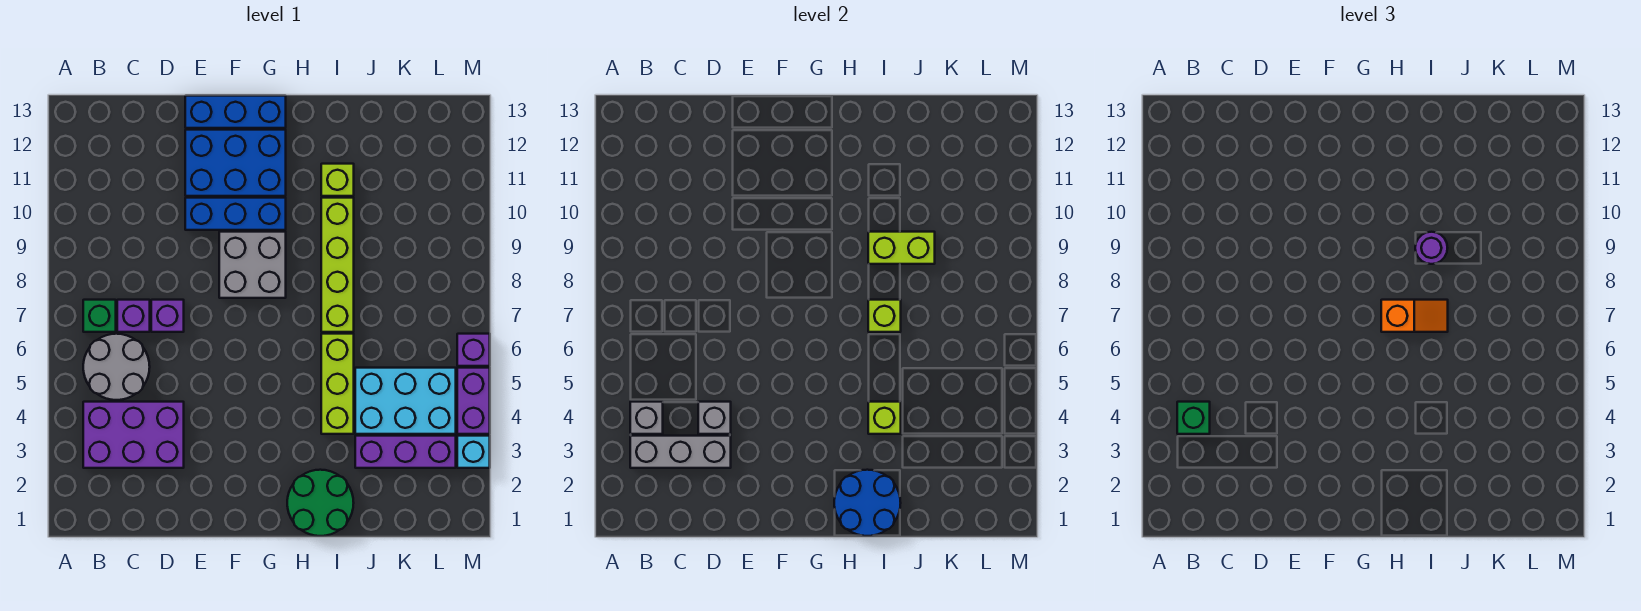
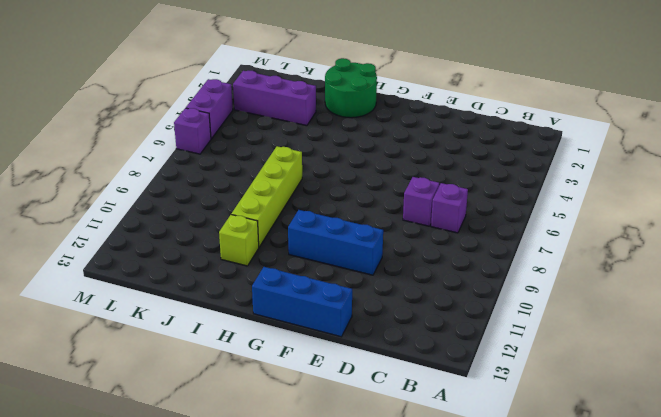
none -> purple brick B3:D4 level 1
none -> grey round brick B5:C6 level 1
none -> green brick B7 level 1

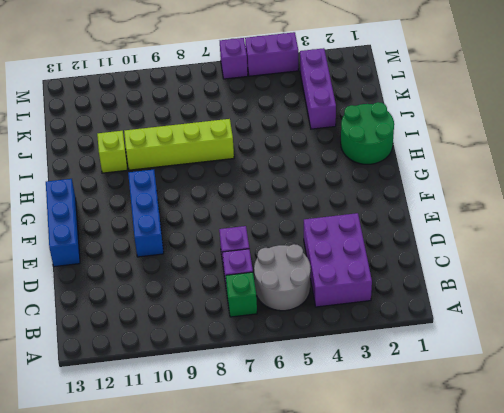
none -> blue brick E11:G12 level 1
none -> grey brick F8:G9 level 1
none -> lime brick I4:I6 level 1

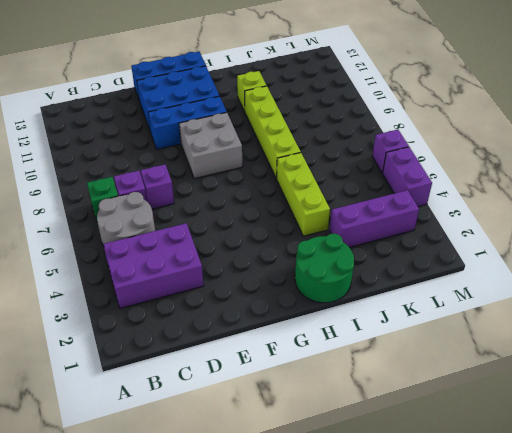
none -> cyan brick J4:L5 level 1
none -> cyan brick M3 level 1
none -> grey brick B3:D3 level 2

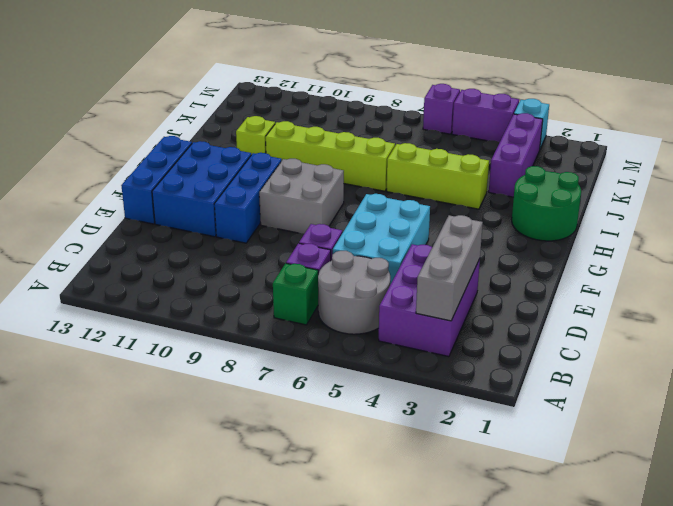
cyan brick D5:F6 level 1 -> cyan brick J4:L5 level 1
none -> grey brick B4 level 2
none -> grey brick D4 level 2
none -> blue round brick H1:I2 level 2

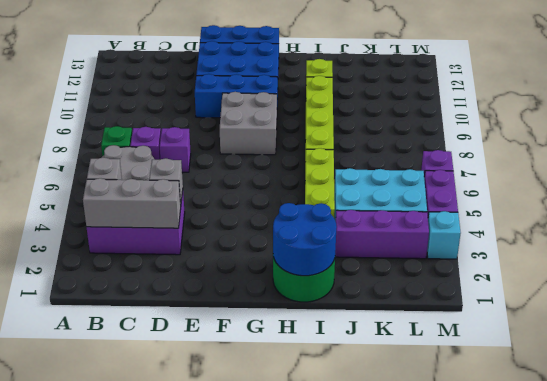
none -> lime brick I4 level 2
none -> lime brick I7 level 2
none -> lime brick I9:J9 level 2

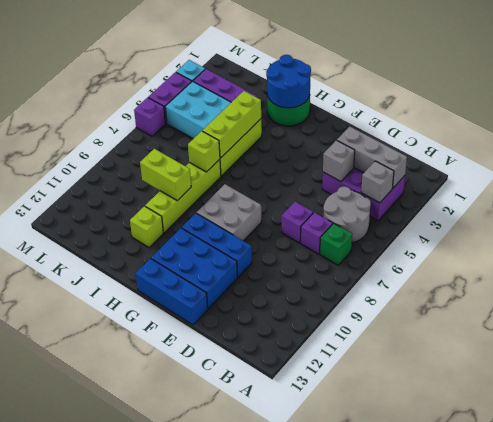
lime brick I4:I6 level 2 -> lime brick I4 level 2
none -> green brick B4 level 3
none -> orange slope H7:I7 level 3 top H
none -> purple round brick I9 level 3

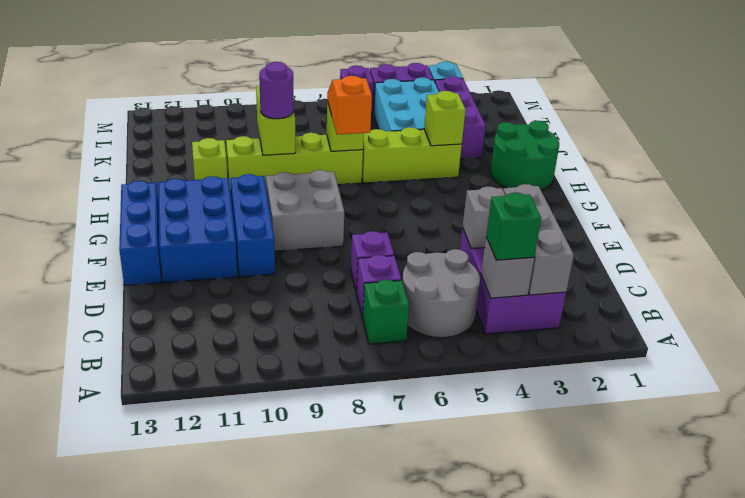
none -> blue round brick H1:I2 level 2

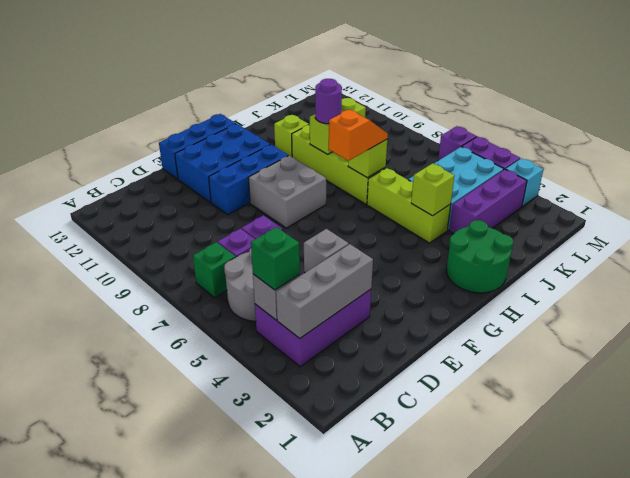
none -> blue round brick H1:I2 level 2

